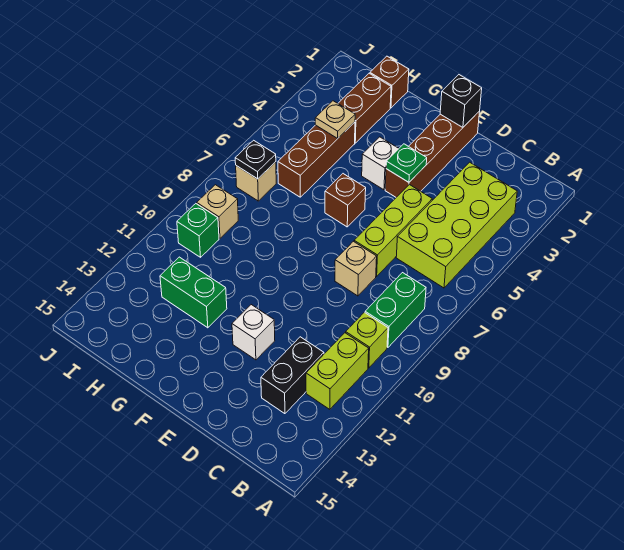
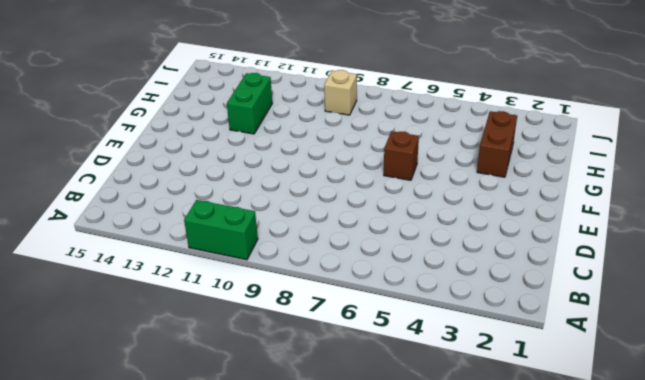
green brick A10:A11 level 1 -> green brick B8:B9 level 1
brown brick G3:H3 level 1 -> brown brick H2:H3 level 1
none -> lime brick B3:C6 level 1
none -> lime brick B10 level 1
none -> lime brick B11:B12 level 1

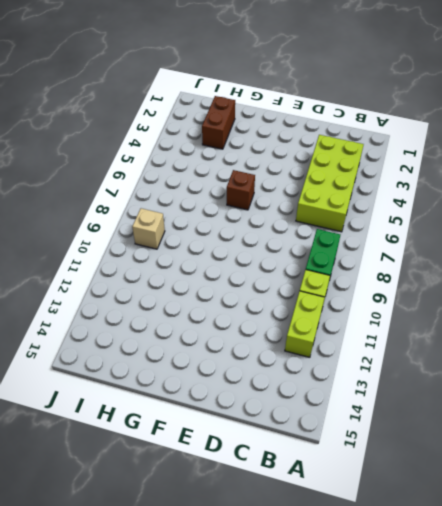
none -> black brick C12:C13 level 1
none -> lime brick D5:D7 level 1
none -> tan brick D8 level 1

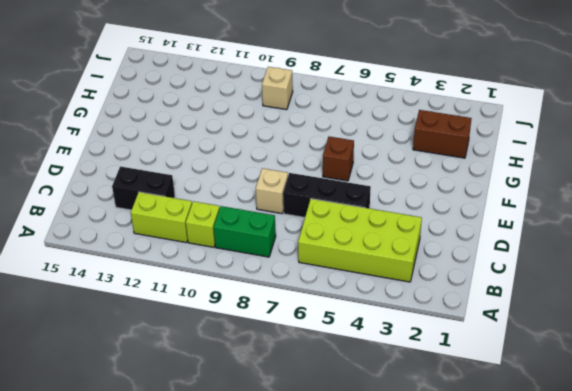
black brick D5:D7 level 1 -> lime brick D5:D7 level 1
none -> brown brick E1:E4 level 1
none -> white brick E12 level 1
none -> white brick F4 level 1

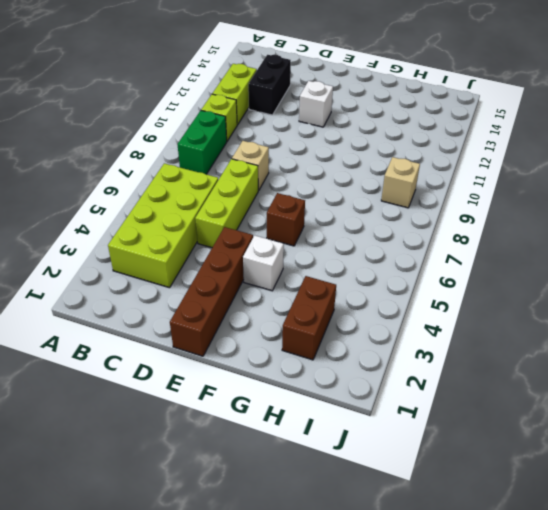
none -> green brick G12:H12 level 1
none -> brown brick H1 level 1
none -> brown brick H4:H6 level 1

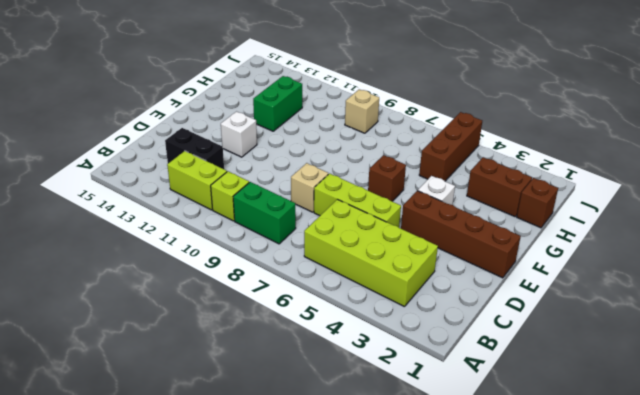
brown brick H5:J5 level 1 -> brown brick H4:H6 level 1
none -> tan brick I7 level 1
none -> green brick I10 level 1
none -> black brick E1 level 2

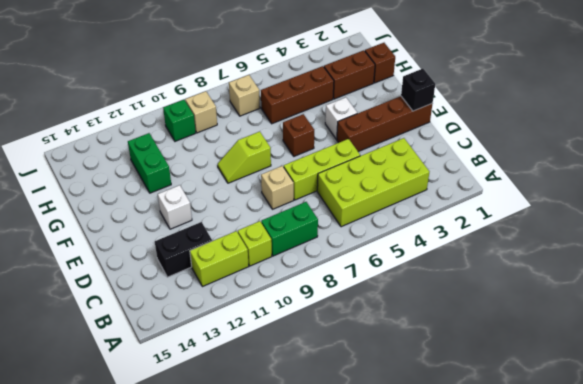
lime slope F8:F9 level 1 top 8 -> none
none -> green plate E4 level 2
none -> tan plate H4 level 2
none -> black plate I7 level 2

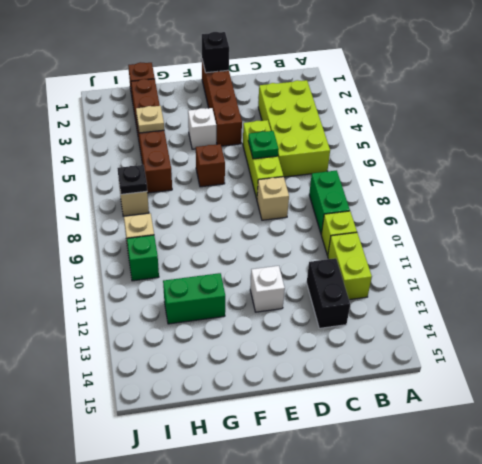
green plate D6 level 2 -> green plate E4 level 2

